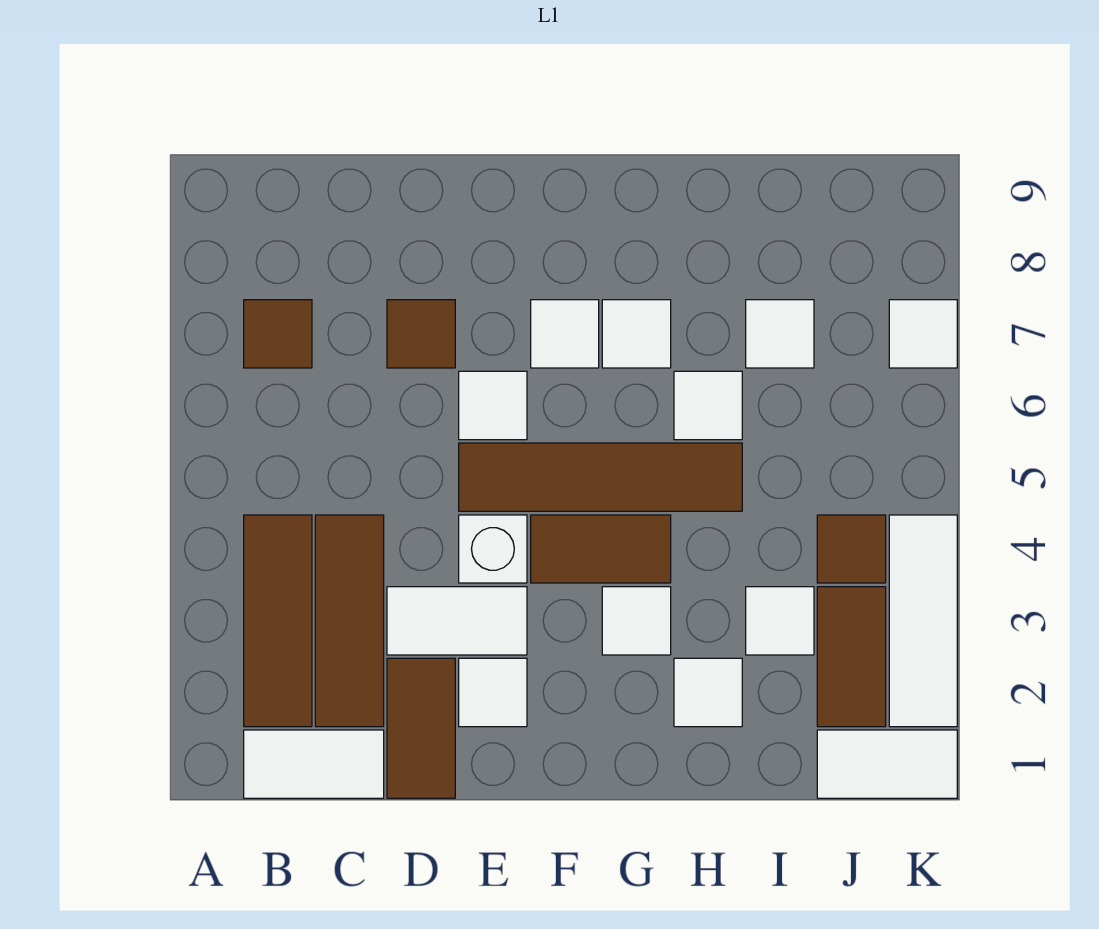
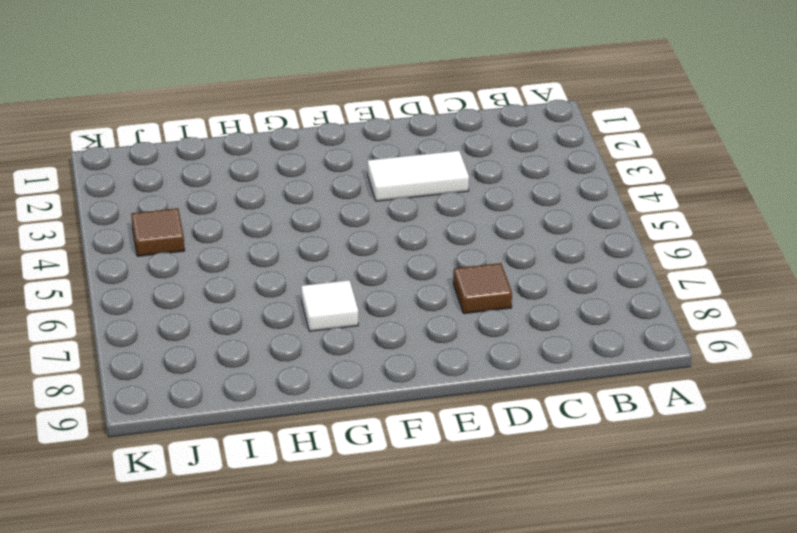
none -> white tile B1:C1 level 1
none -> brown tile B2:B4 level 1
none -> brown tile B7 level 1

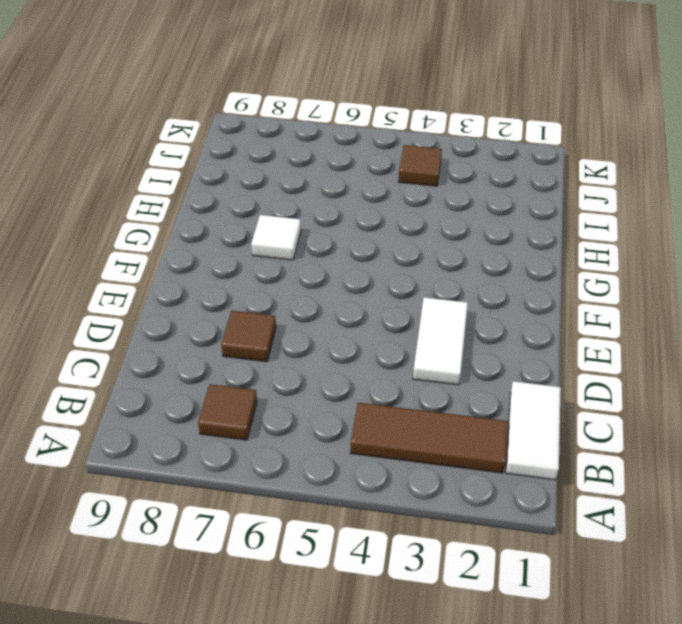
none -> brown tile C2:C4 level 1
none -> brown tile D1:D2 level 1
none -> white tile E2 level 1

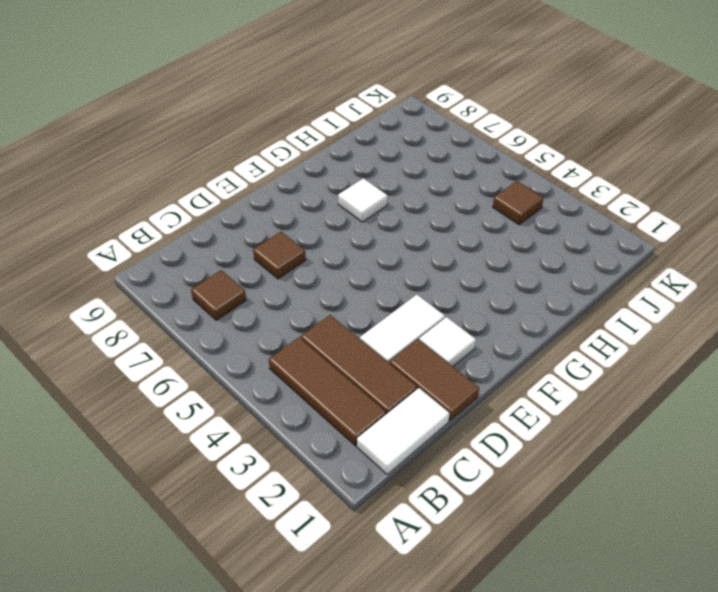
none -> white brick E4 level 1
none -> brown tile E5:H5 level 1
none -> white tile E6 level 1

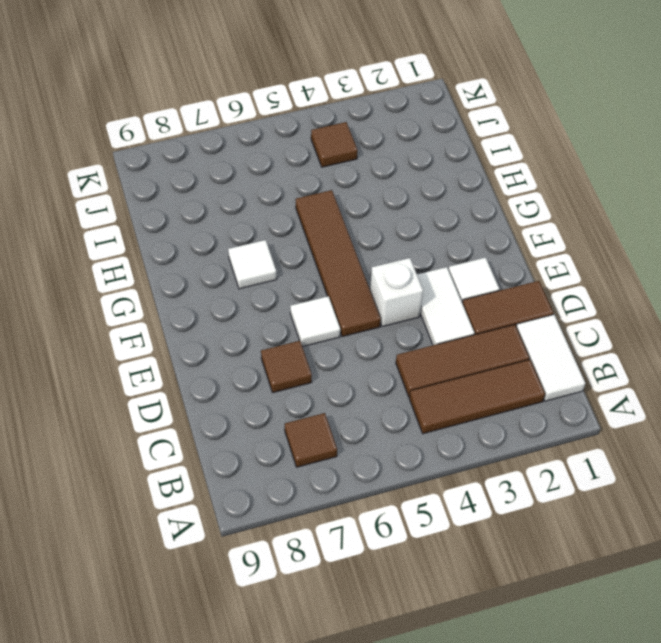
none -> brown tile F4:G4 level 1
none -> white tile F7 level 1
none -> white tile G3 level 1

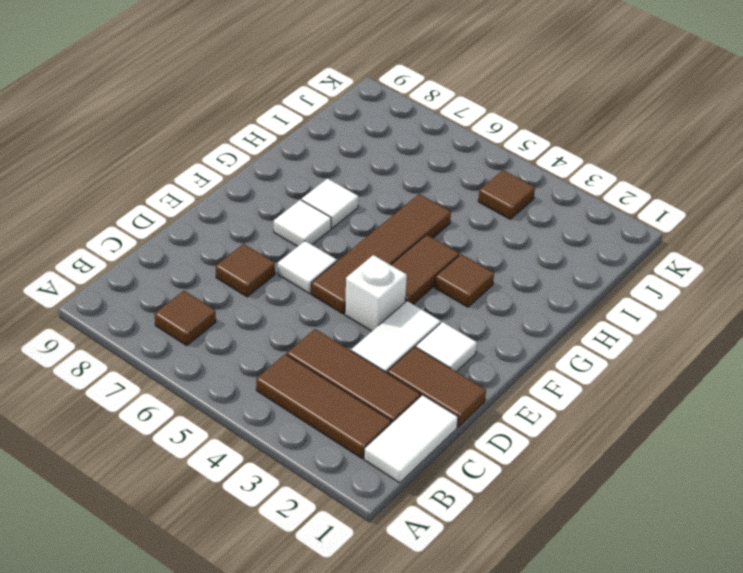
brown tile G3 level 1 -> white tile G3 level 1
none -> white tile H2 level 1
none -> white tile H6 level 1
none -> white tile I3 level 1

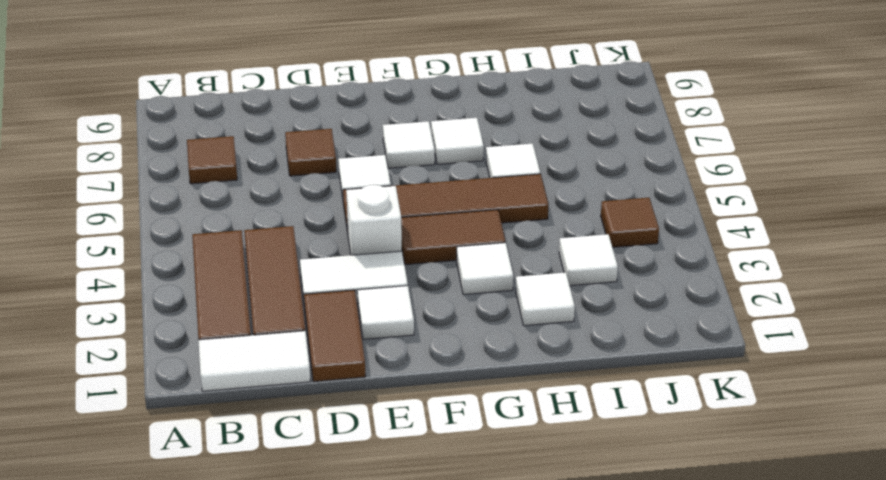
none -> white tile I7 level 1
none -> white tile J1:K1 level 1
none -> brown tile J2:J3 level 1

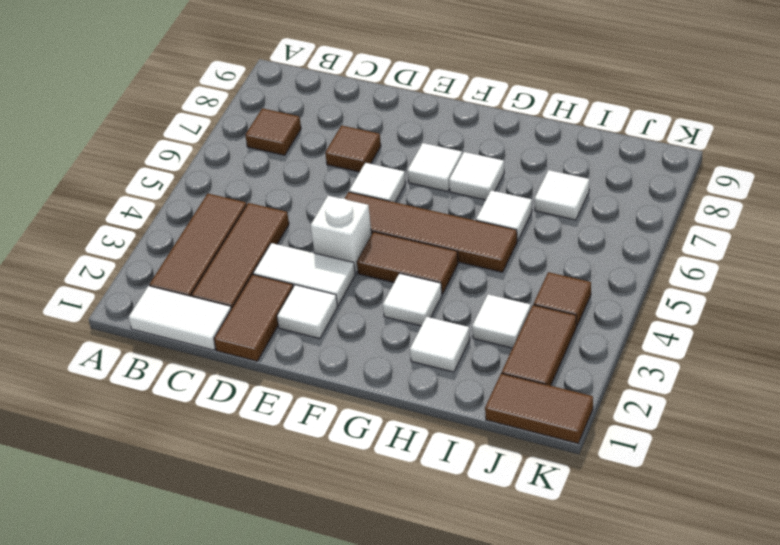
brown tile J1:K1 level 1 -> white tile J1:K1 level 1
none -> white tile K2:K4 level 1
none -> white tile K7 level 1

